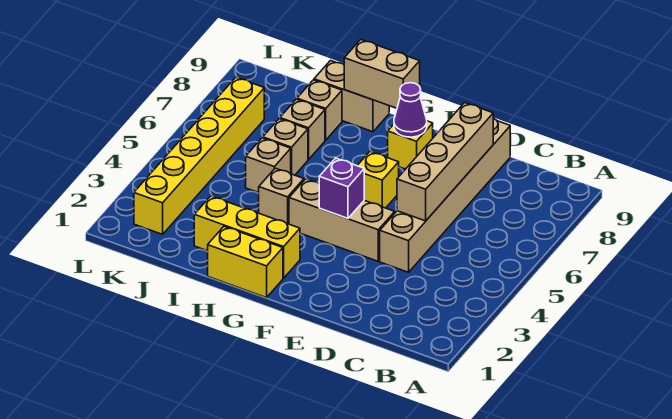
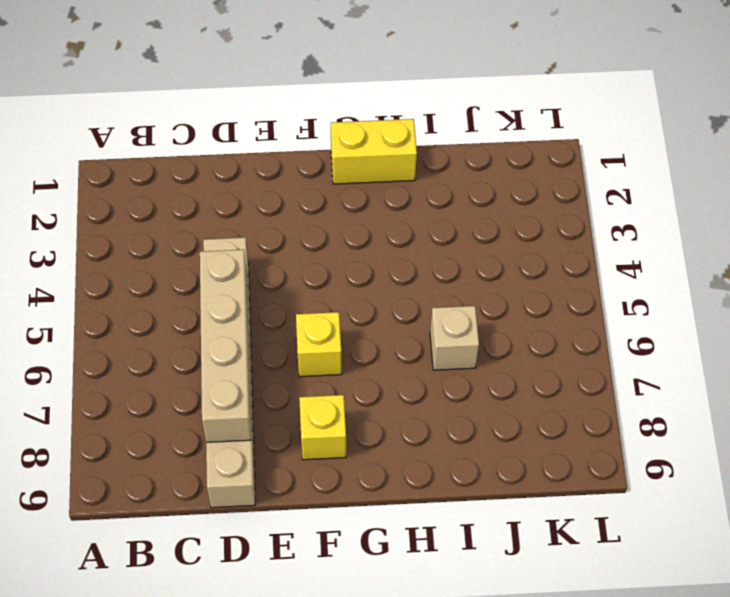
none -> tan brick E4:G4 level 1
none -> yellow brick G2:I2 level 1
none -> tan brick H4 level 1

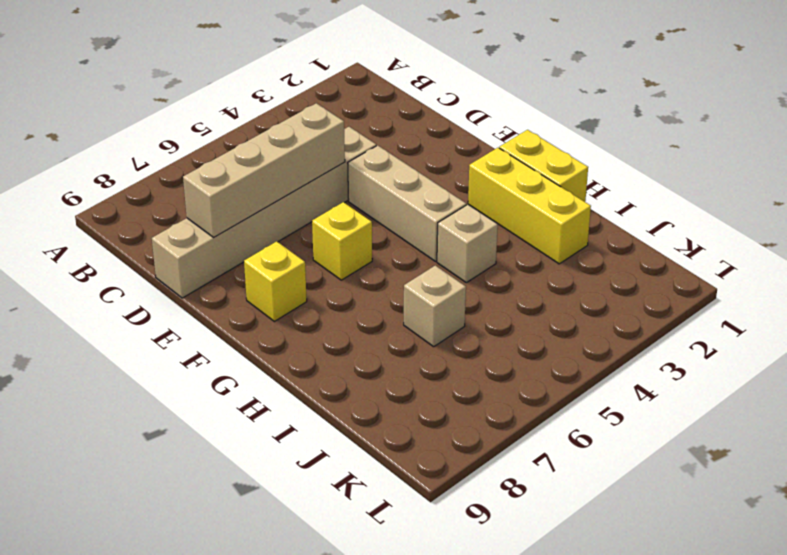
none -> tan brick H9:I9 level 1
none -> tan brick I5 level 1
none -> tan brick I7 level 1

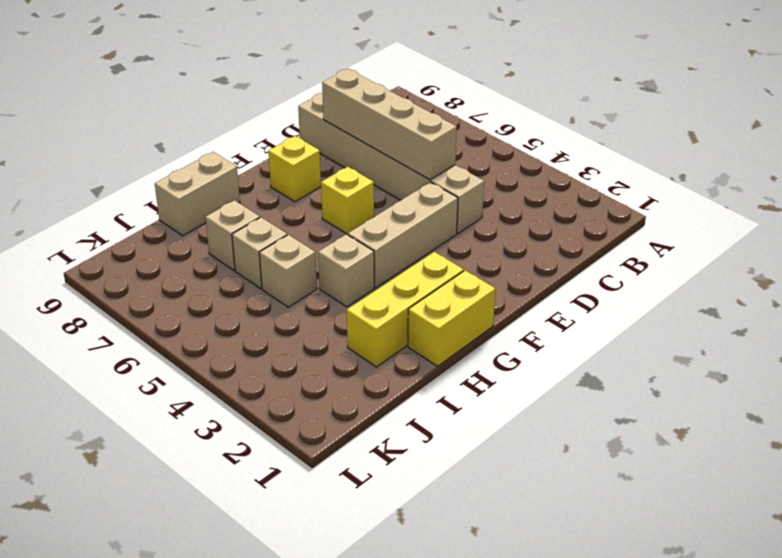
none -> tan brick I8 level 1
none -> yellow brick K2:K7 level 1
none -> purple brick F4 level 2

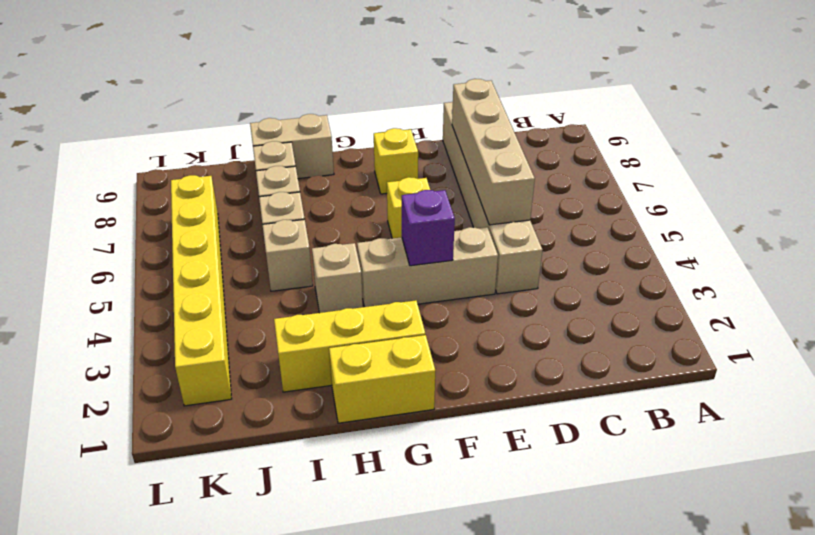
none -> purple cone F8 level 2
none -> tan brick G9:H9 level 2

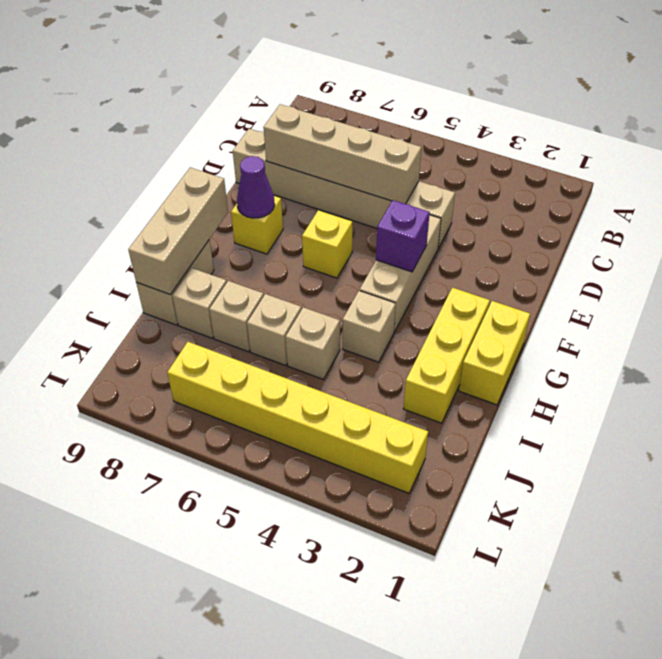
tan brick G9:I9 level 2 -> tan brick G9:H9 level 2

